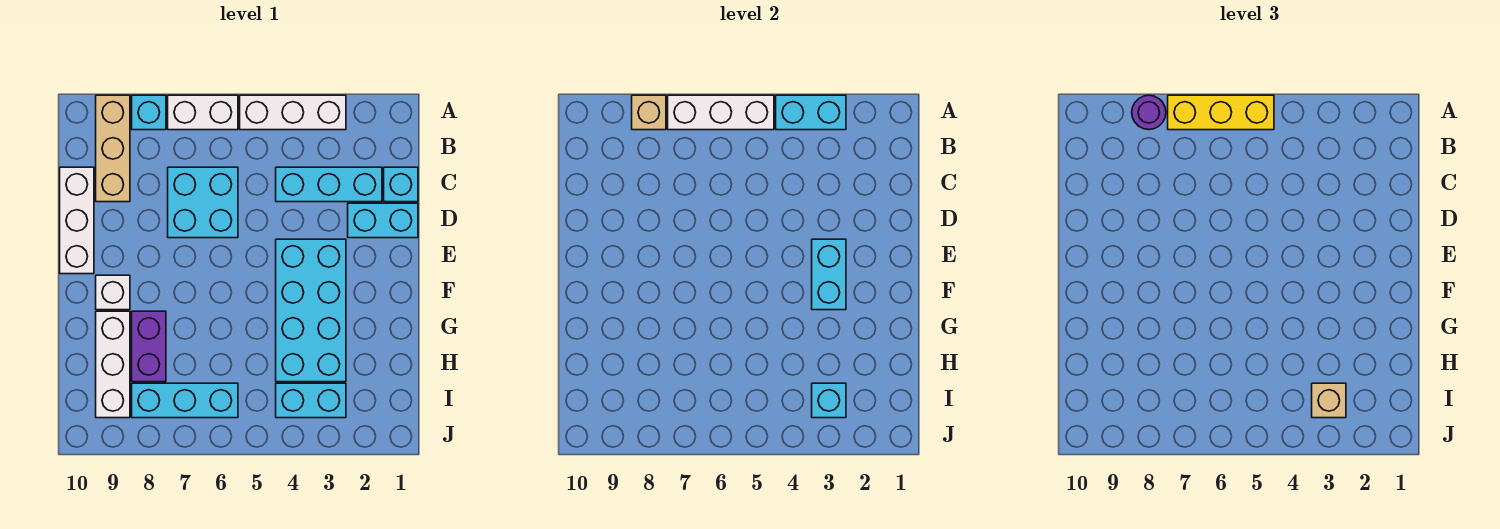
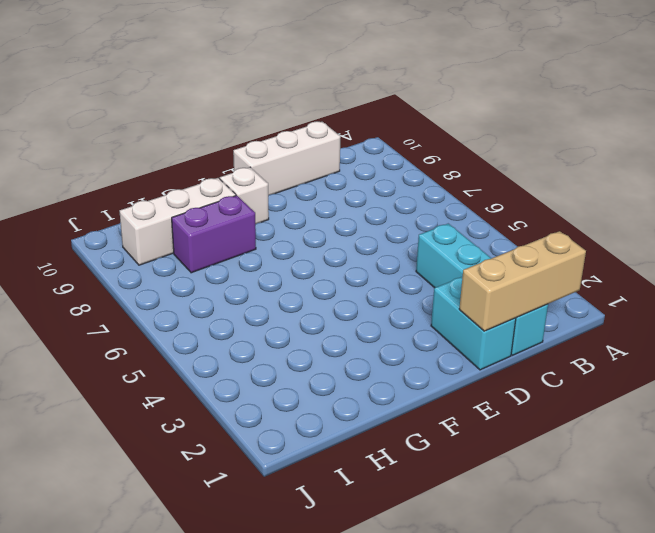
tan brick B1:D1 level 2 -> tan brick A9:C9 level 1
none -> white brick A3:A5 level 1
none -> white brick A6:A7 level 1
none -> cyan brick A8 level 1

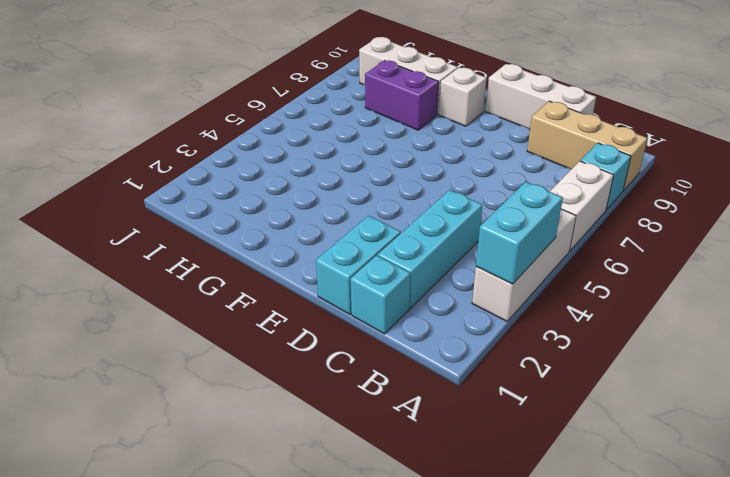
none -> cyan brick C6:D7 level 1
none -> cyan brick E3:H4 level 1
none -> cyan brick I3:I4 level 1

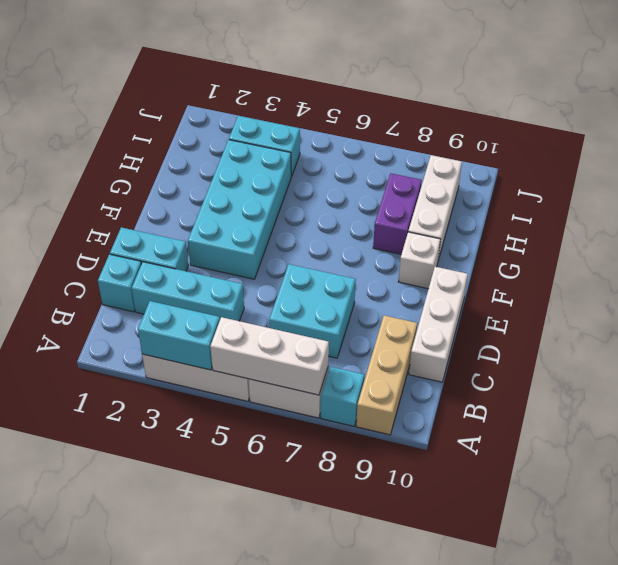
none -> cyan brick I6:I8 level 1
none -> tan brick A8 level 2
none -> cyan brick E3:F3 level 2

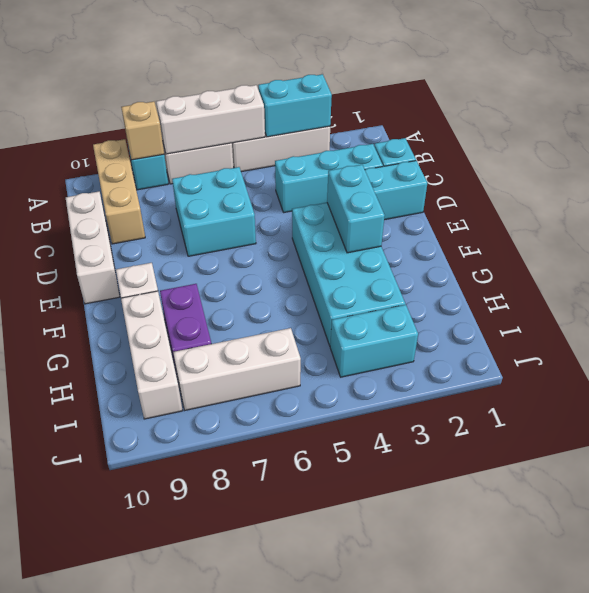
white brick I6:I8 level 1 -> cyan brick I6:I8 level 1
none -> cyan brick I3 level 2
none -> yellow brick A5:A7 level 3
none -> purple round brick A8 level 3

